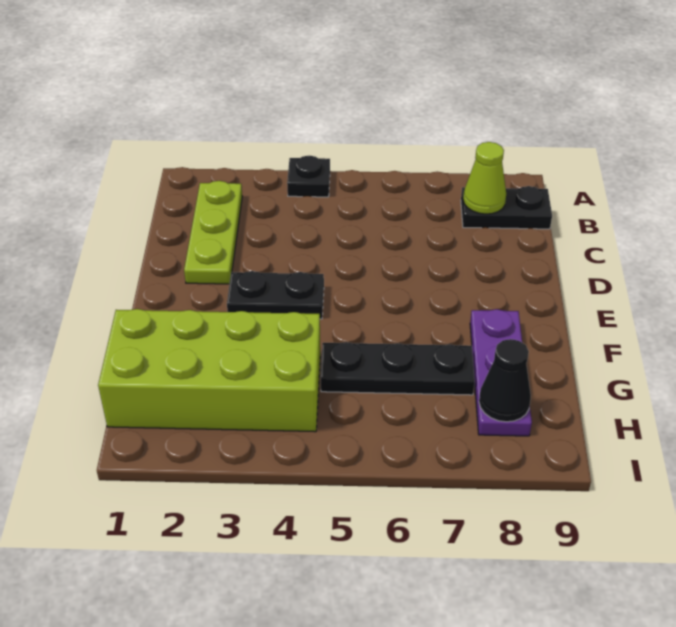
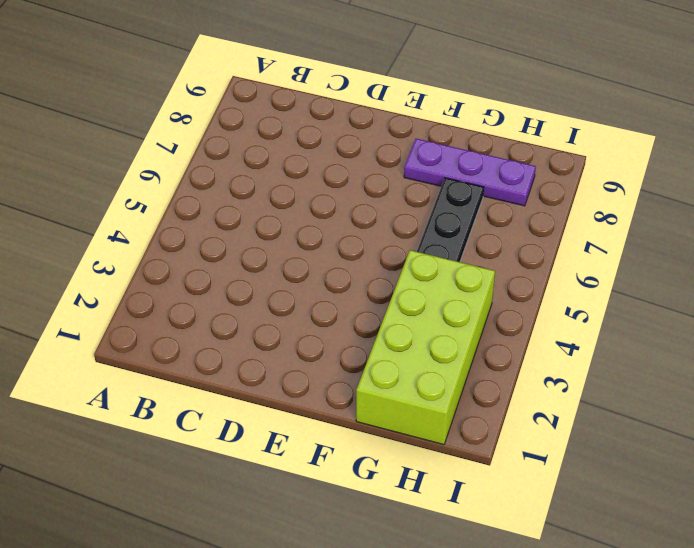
none -> black plate A4 level 1
none -> lime plate B2:D2 level 1

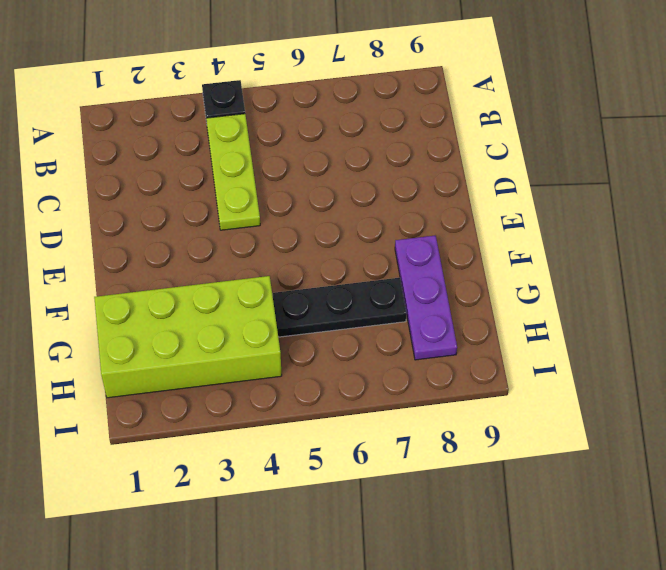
lime plate B4:D4 level 1 -> lime plate B2:D2 level 1
none -> black plate B8:B9 level 1
none -> black plate E3:E4 level 1

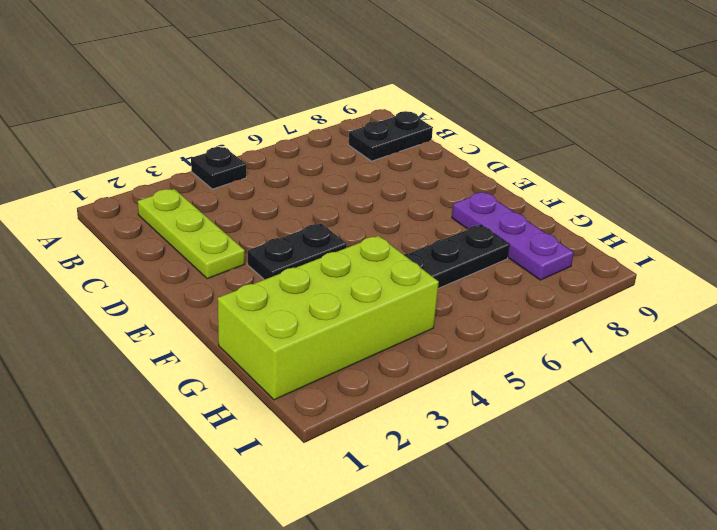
none -> lime cone B8 level 2
none -> black cone H8 level 2

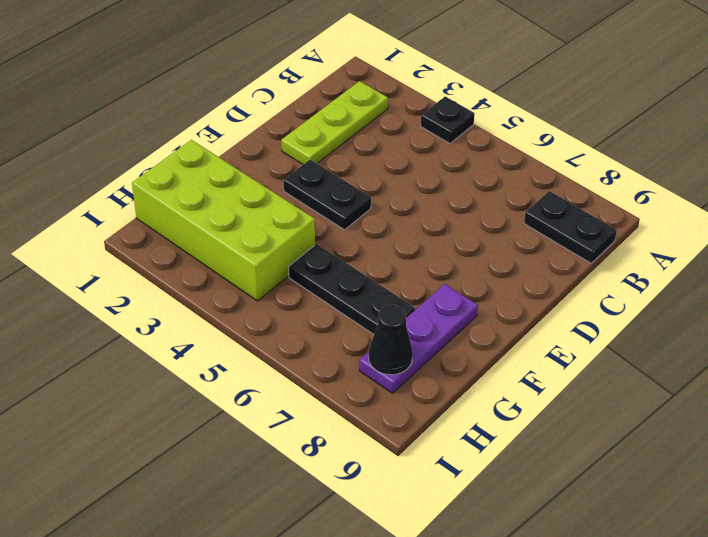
none -> lime cone B8 level 2

